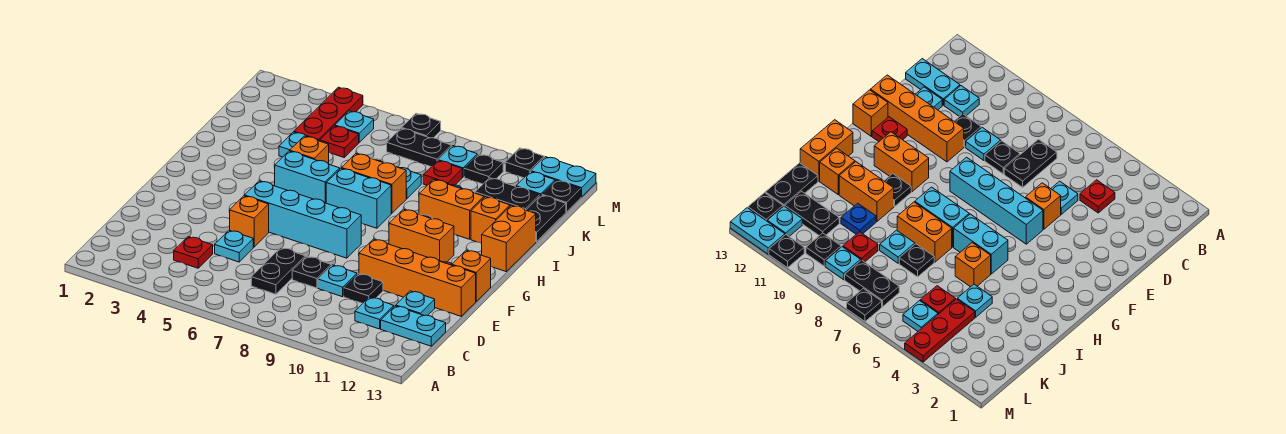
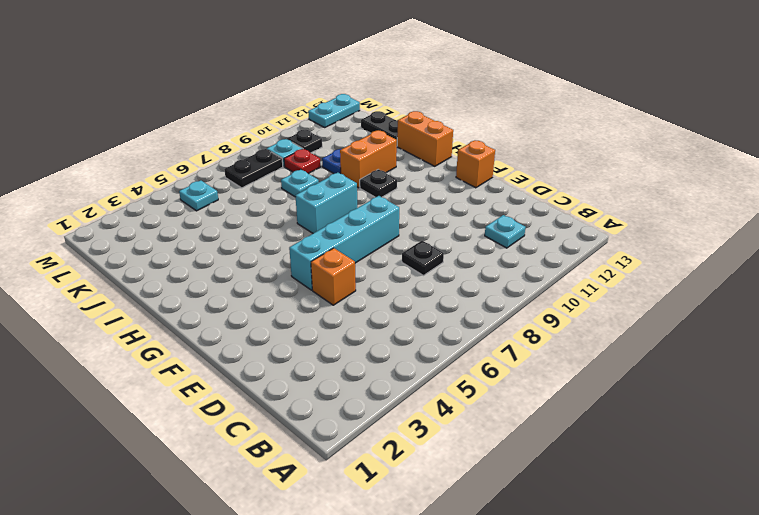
none -> red plate C4 level 1
none -> black plate C7:D7 level 1
none -> cyan plate C12:C13 level 1
none -> cyan plate D5 level 1

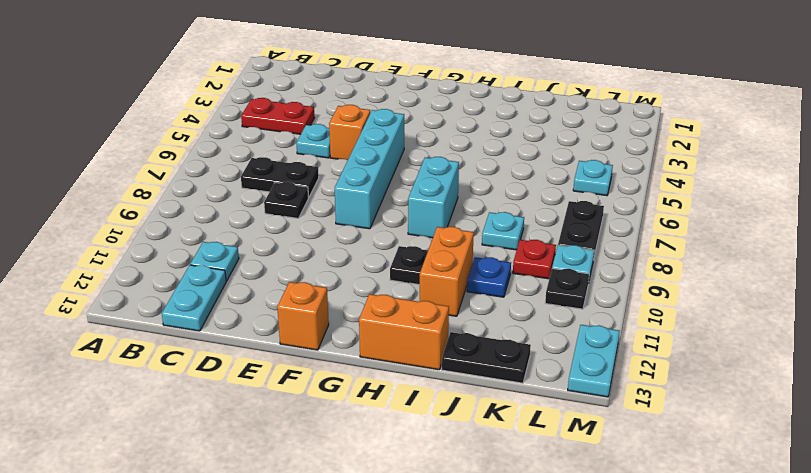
red plate B4:C4 level 1 -> red plate C4 level 1
none -> cyan plate D9 level 1
none -> black plate D10 level 1
none -> cyan plate D12 level 1
none -> orange brick E10:E13 level 1

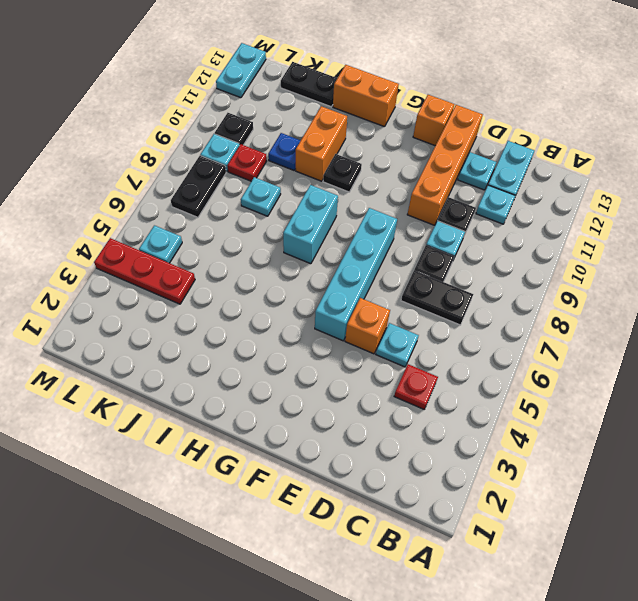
none -> red plate F12 level 1
none -> orange brick G10:G11 level 1
none -> cyan brick H5:H6 level 1
none -> orange brick I5 level 1

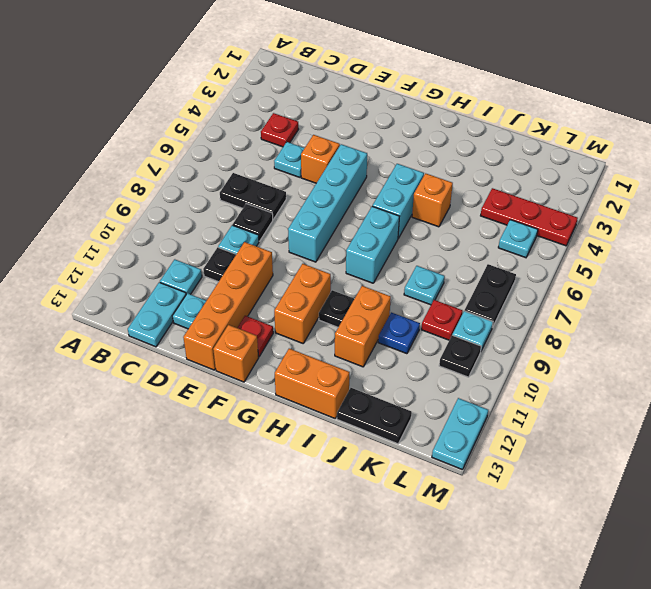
none -> orange brick I7:I8 level 1
none -> orange brick I12 level 1
none -> cyan plate J4 level 1
none -> black plate J7 level 1

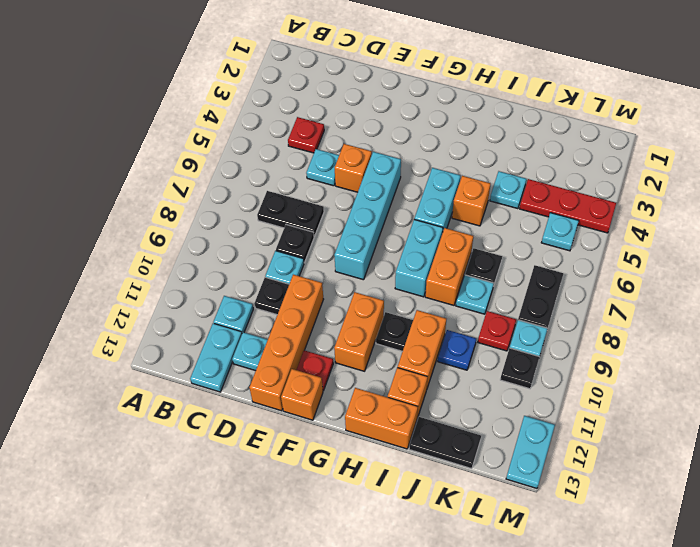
none -> red plate K5 level 1
none -> black plate K11:K12 level 1
none -> cyan plate L12 level 1
none -> black plate L13 level 1

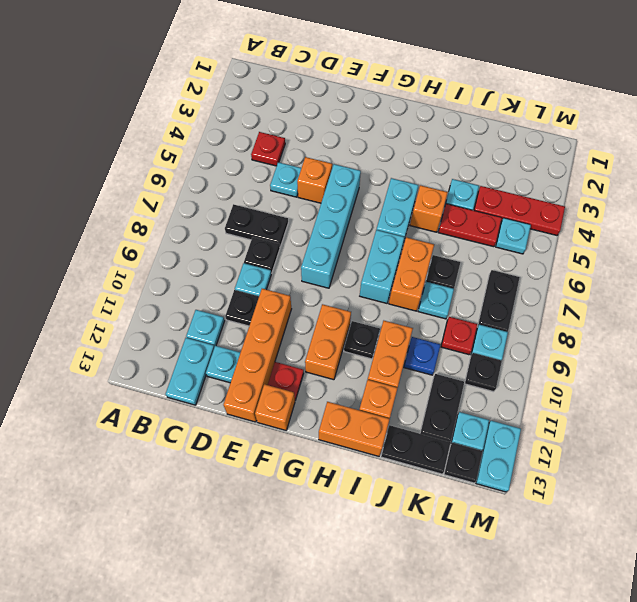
red plate J5:K5 level 1 -> red plate K5 level 1
none -> black plate M7 level 1
none -> black plate M11 level 1

